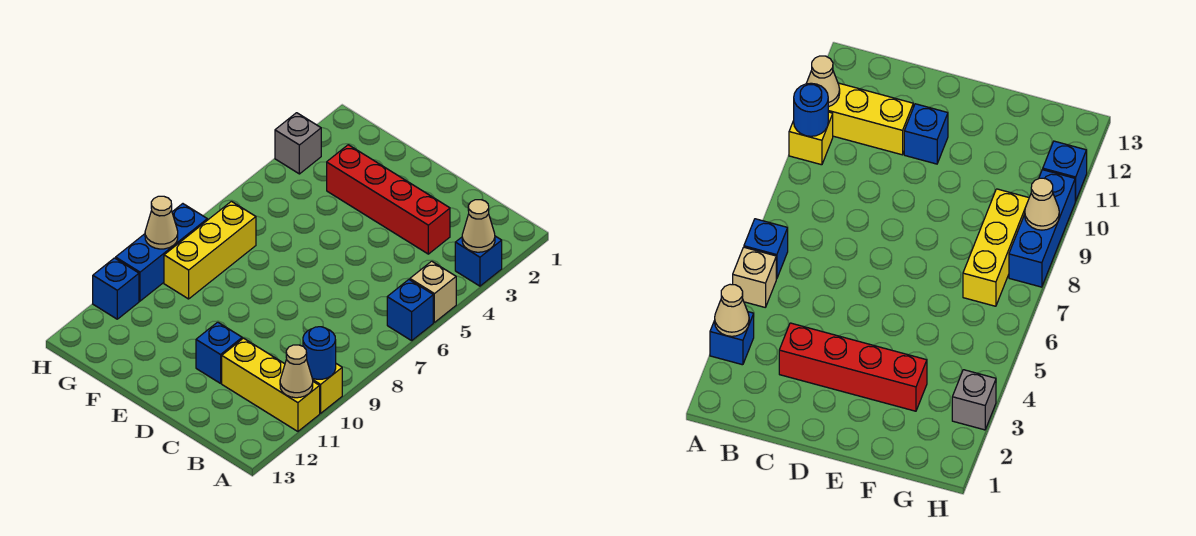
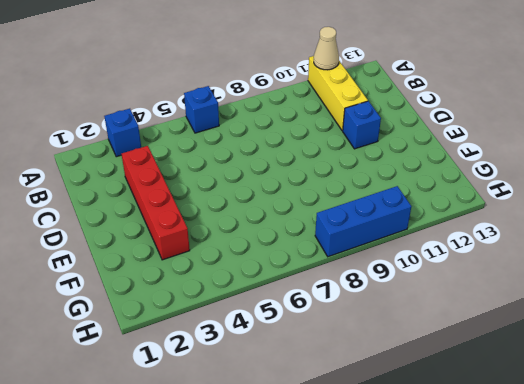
none -> tan brick A5 level 1
none -> yellow brick A10 level 1
none -> yellow brick G7:G9 level 1

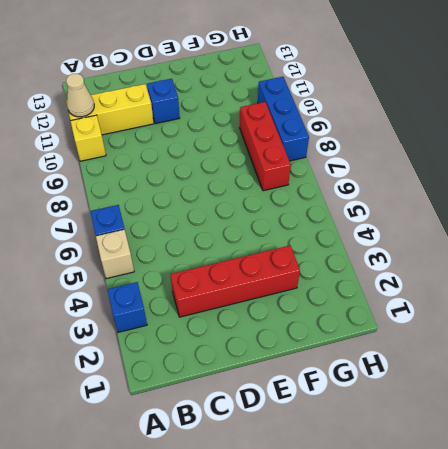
red brick G7:G9 level 1 -> yellow brick G7:G9 level 1
none -> grey brick H3 level 1
none -> blue brick H11 level 1
none -> tan cone A3 level 2

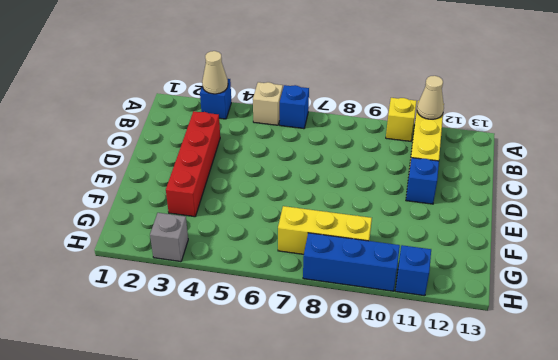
none -> blue round brick A10 level 2
none -> tan cone H9 level 2

